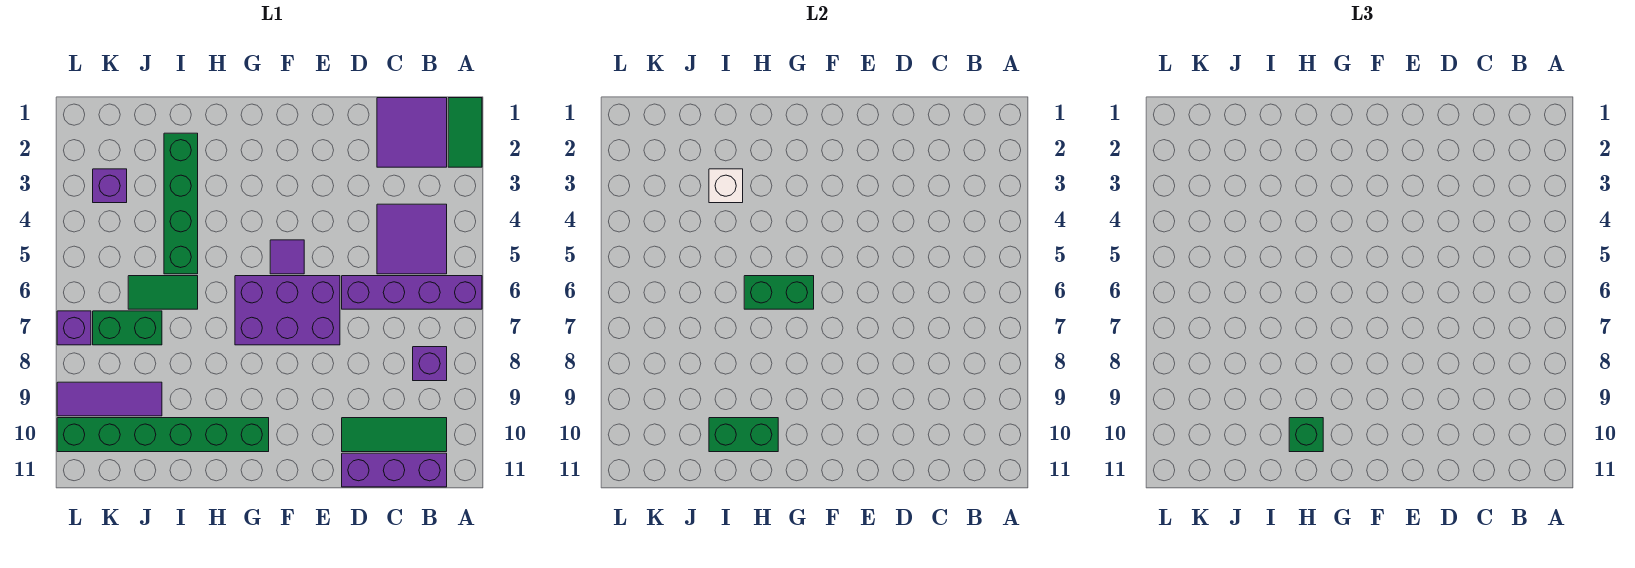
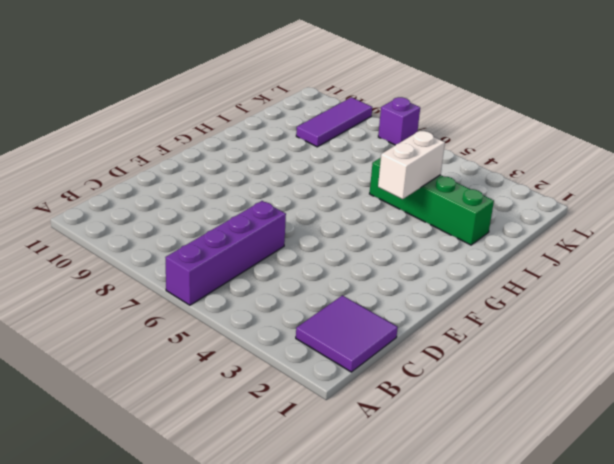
white brick H4:I4 level 2 -> none
none -> green tile A1:A2 level 1
none -> purple tile B4:C5 level 1
none -> purple brick B8 level 1

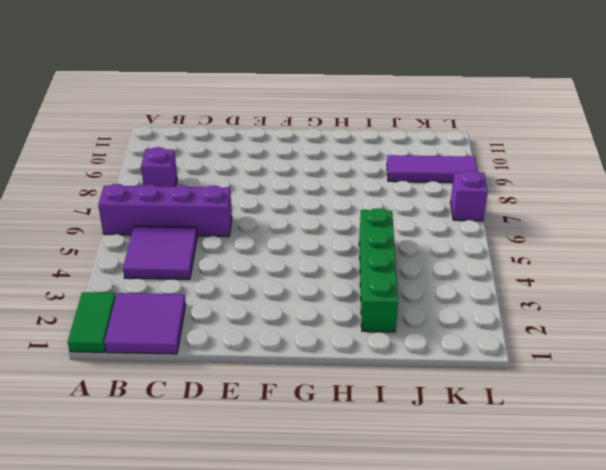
none -> green tile B10:D10 level 1
none -> purple brick B11:D11 level 1
none -> purple brick E6:G7 level 1

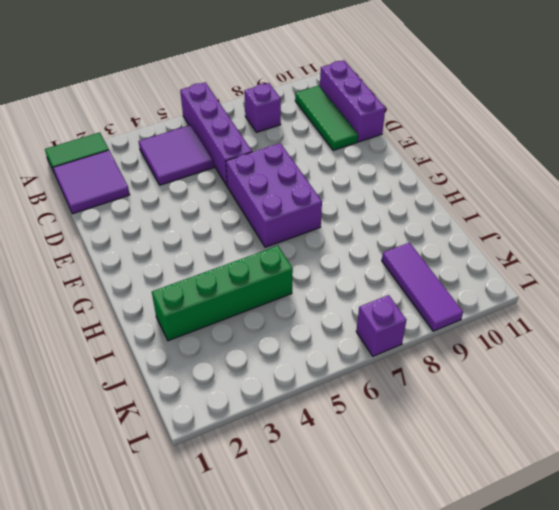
none -> purple tile F5 level 1
none -> green brick G10:L10 level 1
none -> green tile I6:J6 level 1

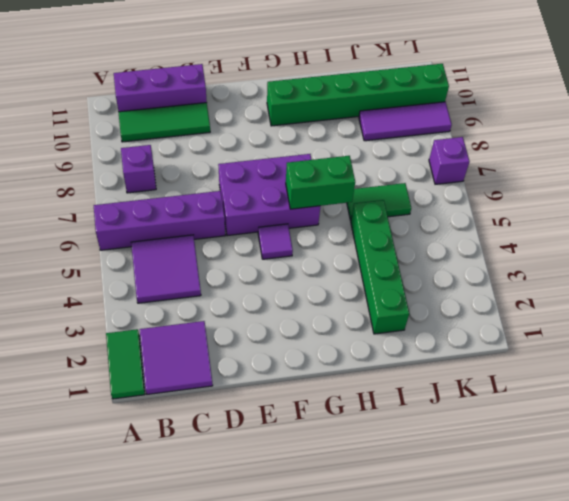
none -> green brick J7:K7 level 1
none -> purple brick K3 level 1
none -> green brick H10:I10 level 2

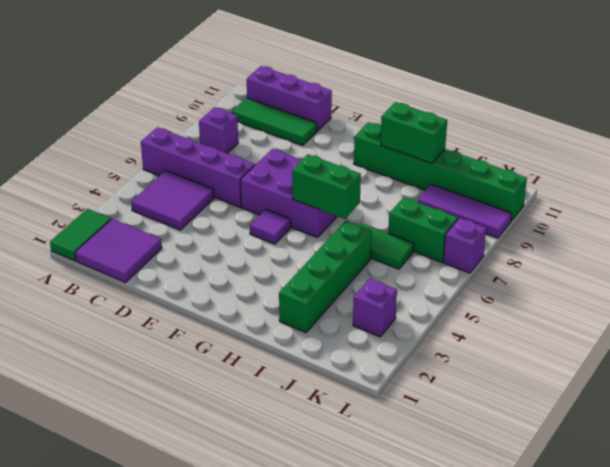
none -> white brick I3 level 2
none -> green brick H10 level 3

